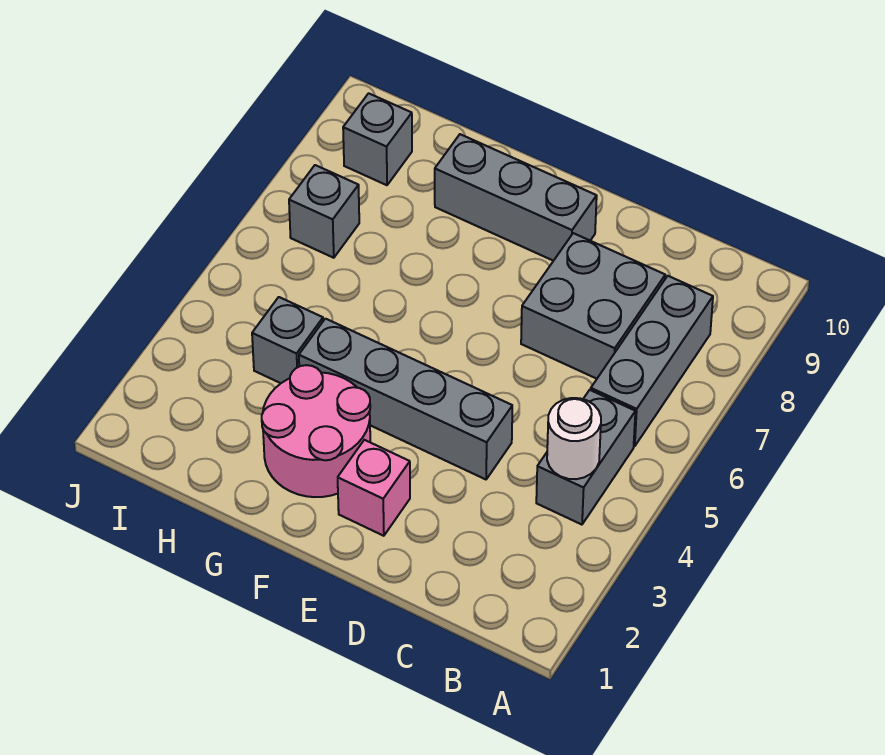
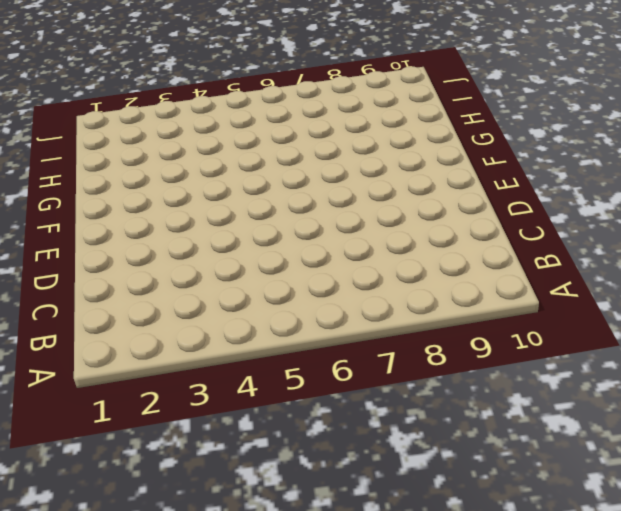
none -> grey brick B4:B5 level 1
none -> grey brick B6:B8 level 1

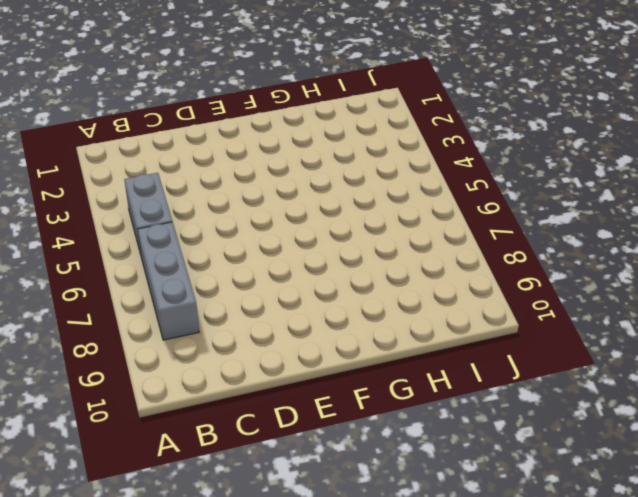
none -> grey brick C7:D8 level 1
none -> grey brick D4:G4 level 1

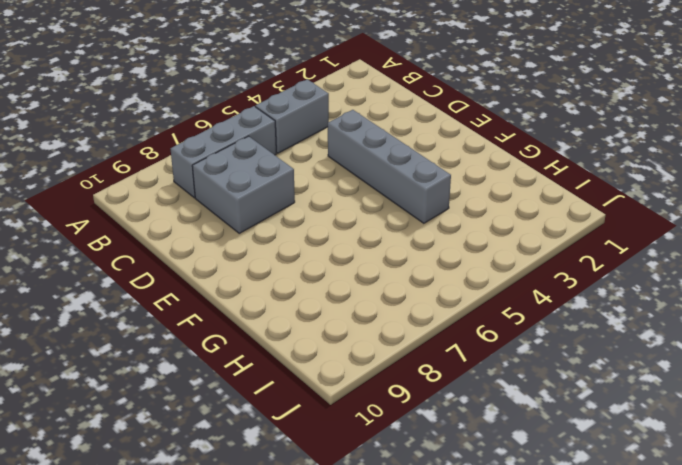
none -> pink brick E2 level 1
none -> grey brick E9:G9 level 1

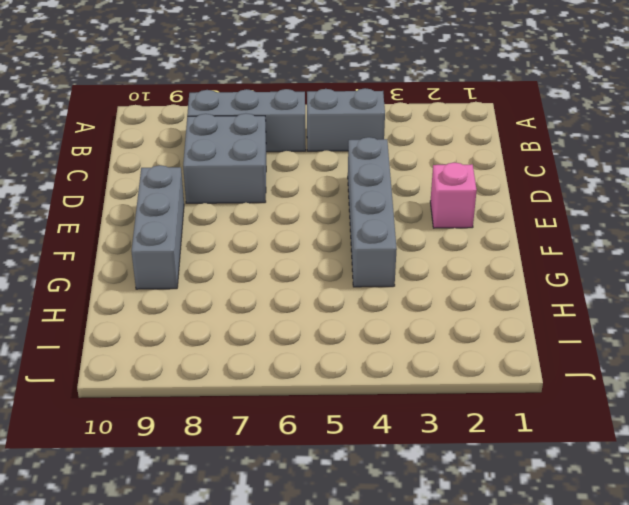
none -> pink round brick F2:G3 level 1
none -> grey brick H4 level 1

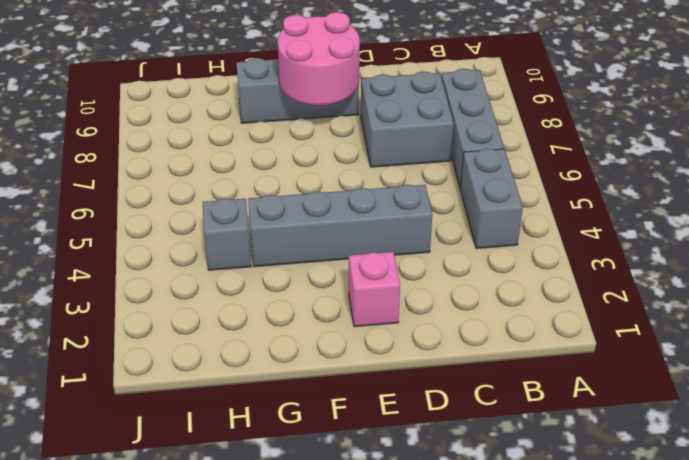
pink round brick E8:F9 level 2 -> pink round brick F2:G3 level 1
none -> grey brick I7 level 1
none -> grey brick I9 level 1

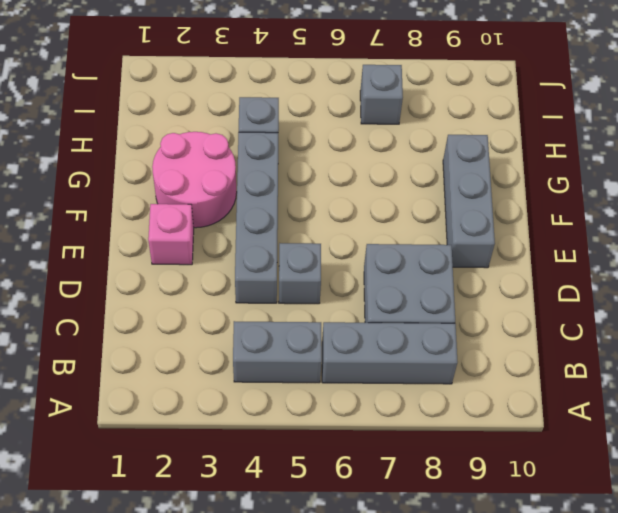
grey brick D5 level 1 -> grey brick I9 level 1
none -> white round brick B4 level 2

